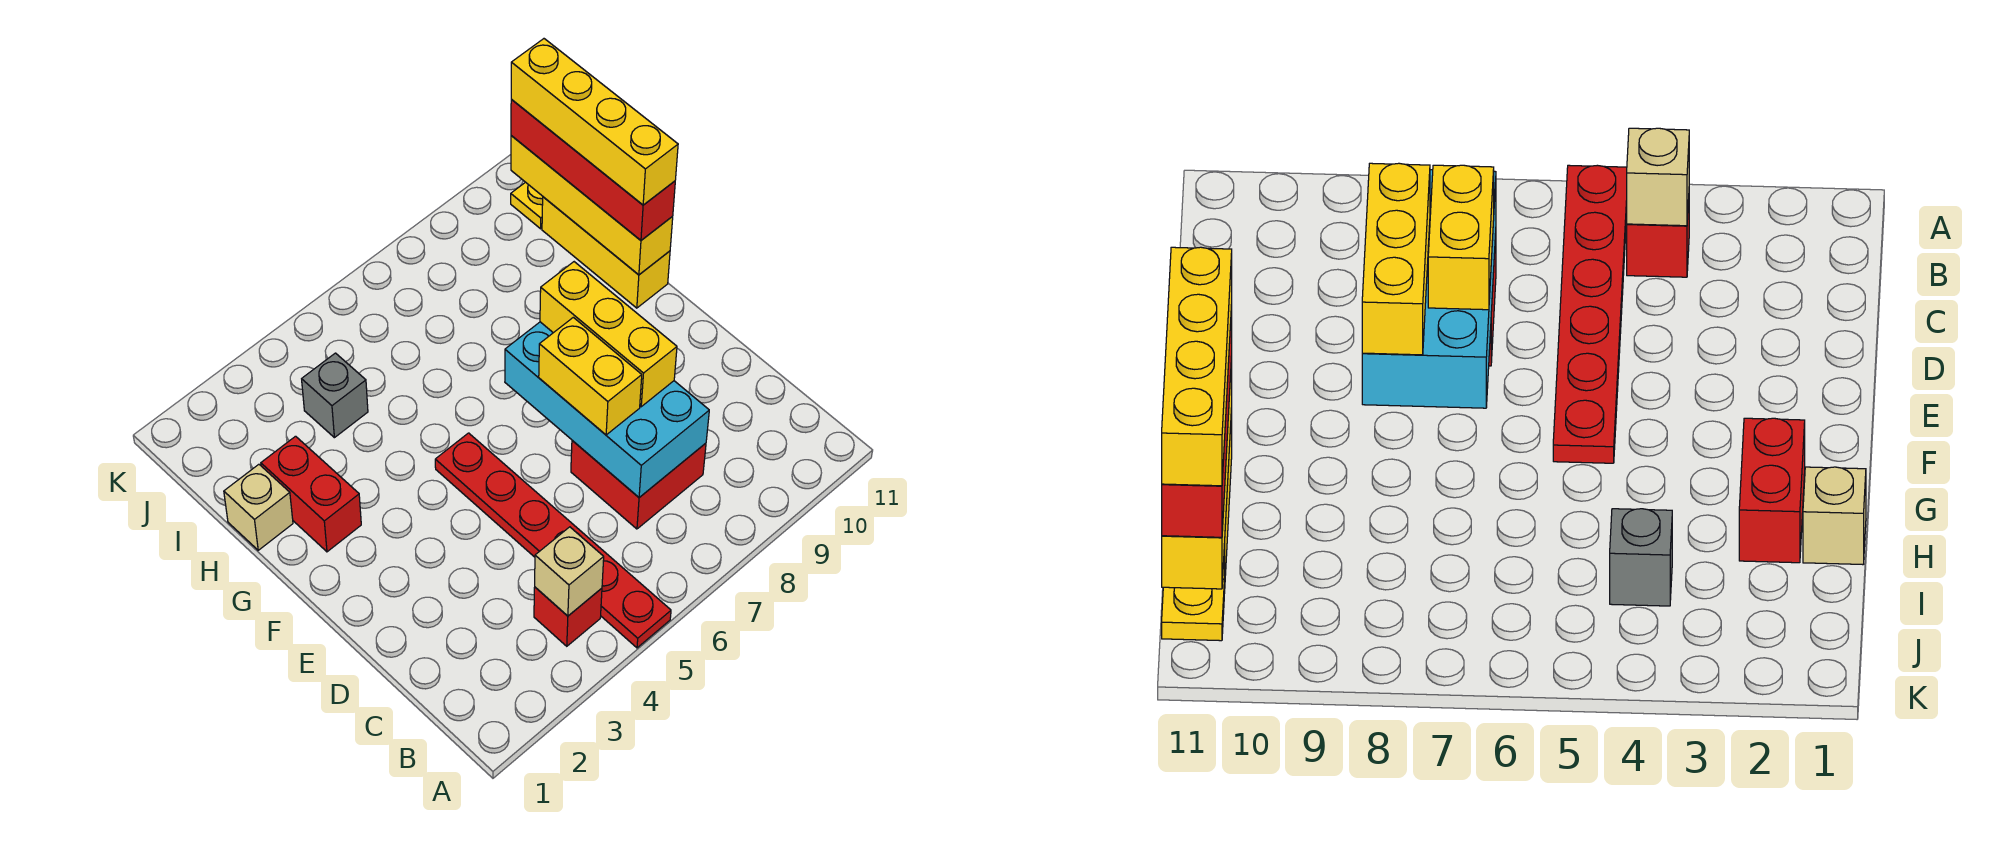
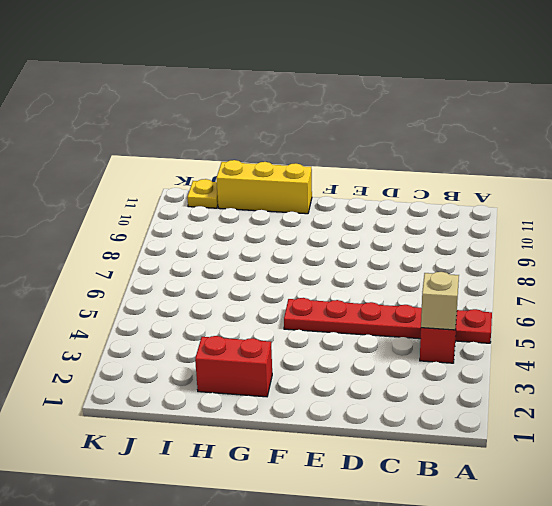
none -> red brick C7:D8 level 1
none -> tan brick H1 level 1
none -> grey brick I4 level 1

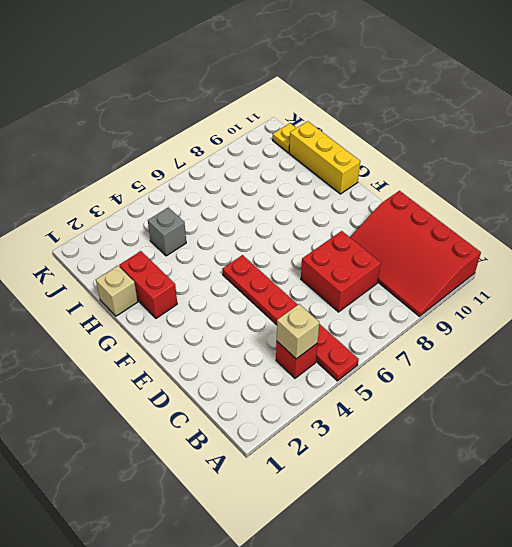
red slope A9:D11 level 1 top 11 -> none
none -> cyan brick C7:F8 level 2
none -> yellow brick G11:J11 level 2
none -> yellow brick D7:E7 level 3

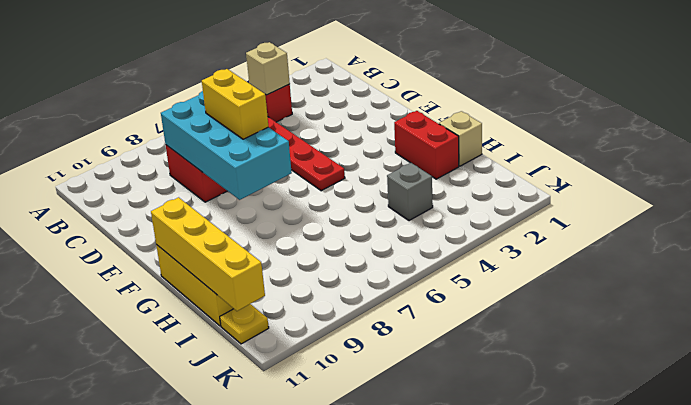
none -> yellow brick D8:F8 level 3
none -> red brick G11:J11 level 3
none -> yellow brick G11:J11 level 4

